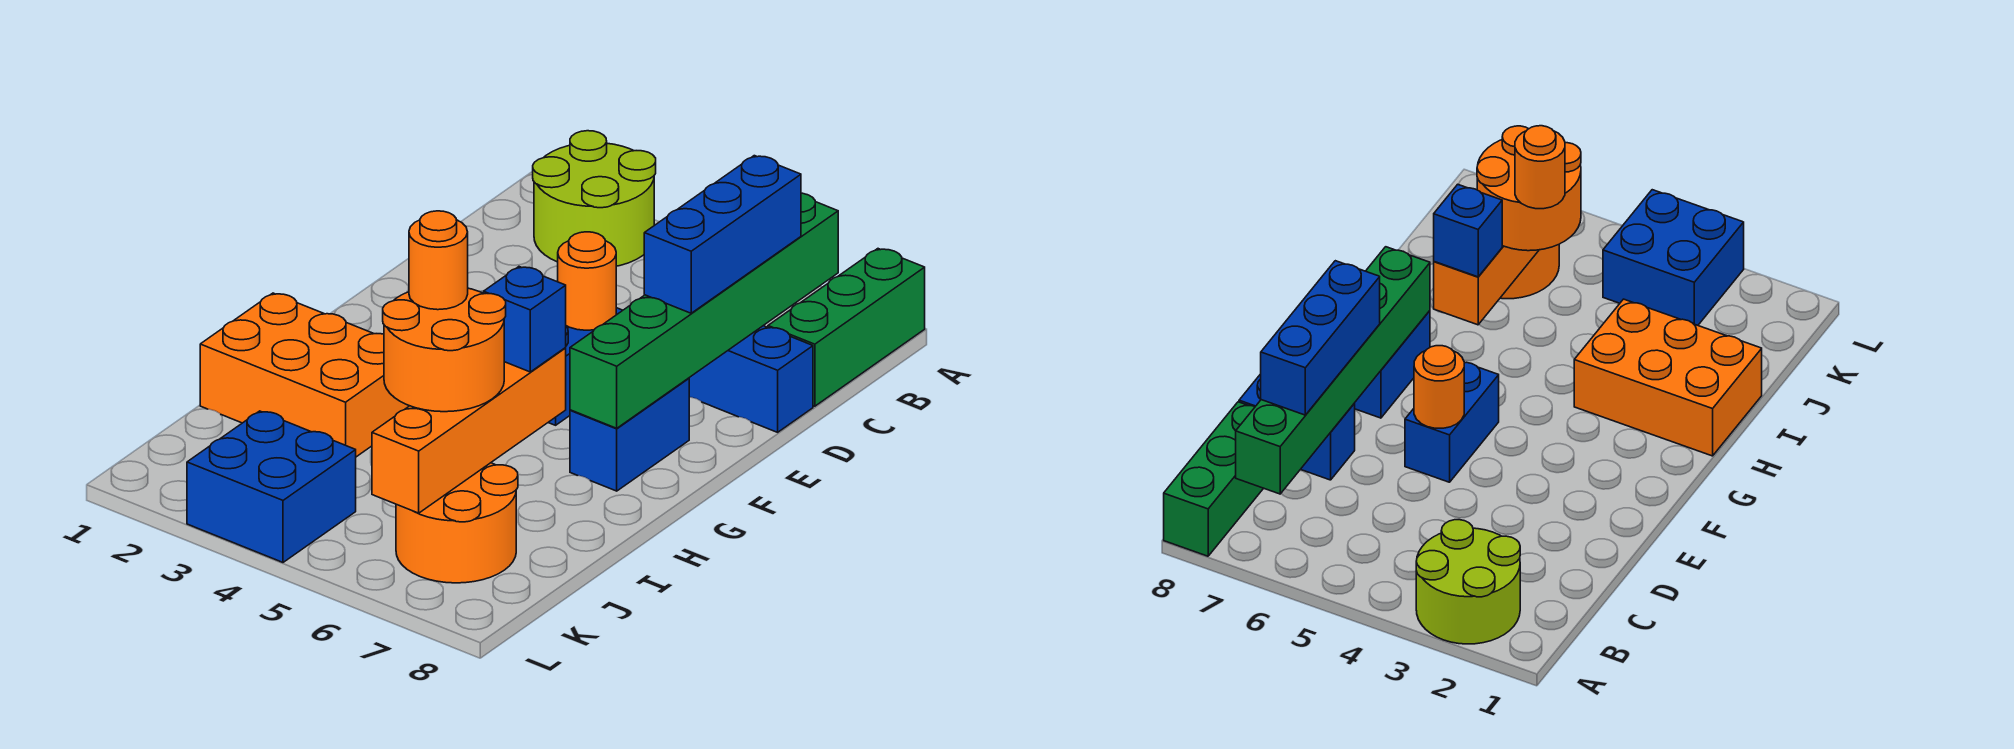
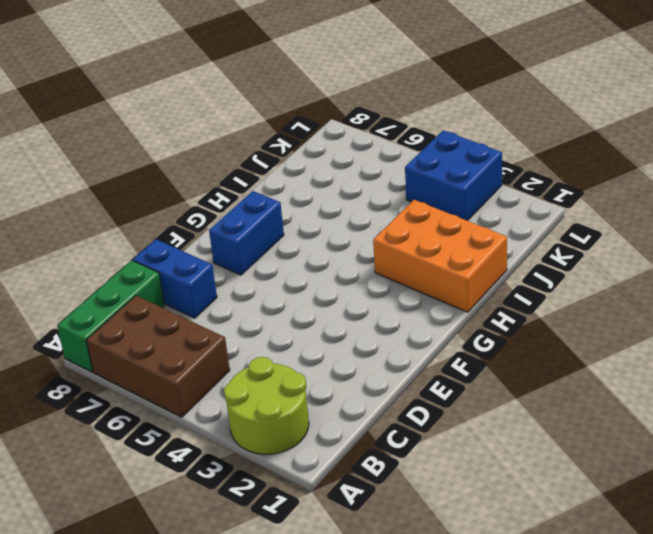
brown brick A5:B7 level 1 -> none
none -> blue brick E5:F5 level 1
none -> orange round brick J6:K7 level 1
none -> green brick B7:G7 level 2

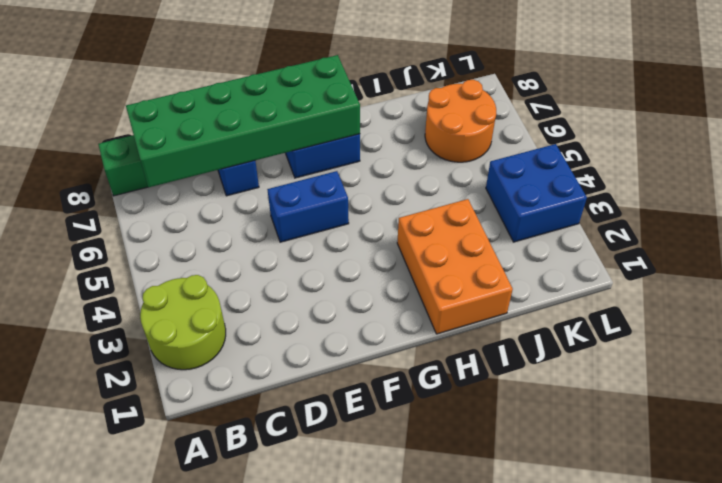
green brick B7:G8 level 2 -> green brick B7:G7 level 2
none -> orange round brick E5 level 2
none -> orange brick H6:K6 level 2
none -> blue brick C7:E7 level 3

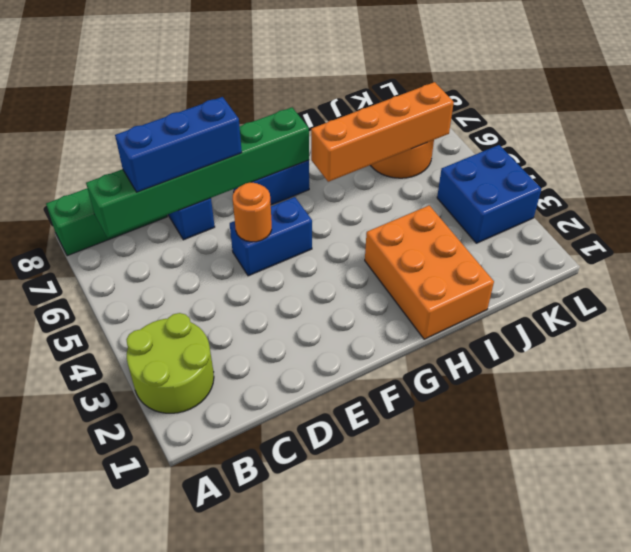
none -> blue brick H6 level 3
none -> orange round brick I5:J6 level 3
none -> orange round brick I5 level 4

